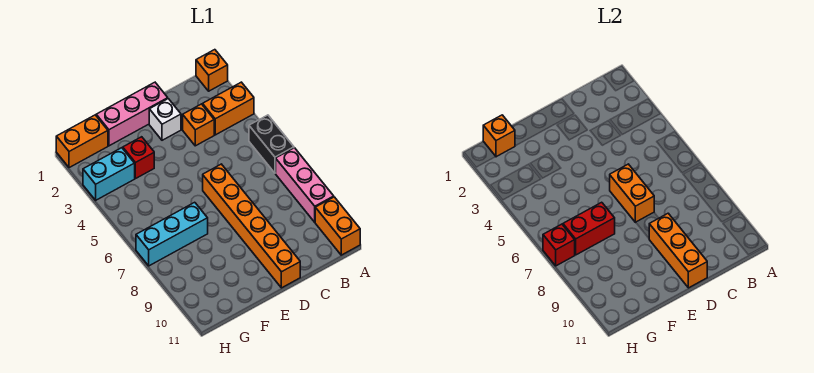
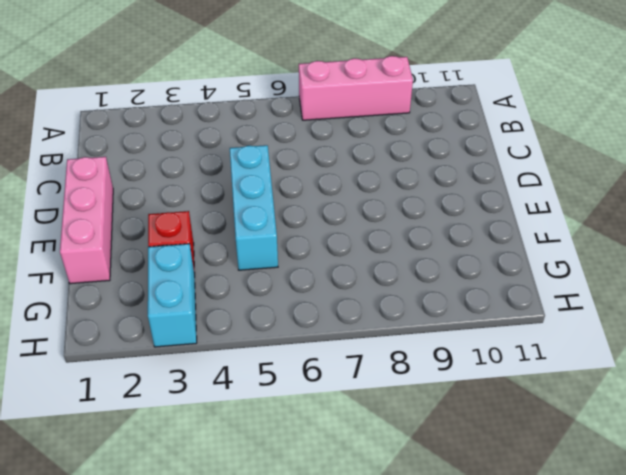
cyan brick D5:F5 level 1 -> cyan brick F7:H7 level 1
none -> orange brick A1 level 1
none -> orange brick A3:B3 level 1
none -> black brick A5:A6 level 1

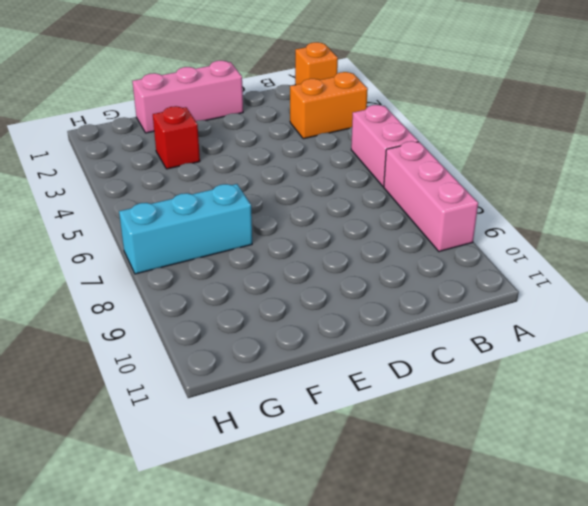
pink brick A5:A6 level 1 -> black brick A5:A6 level 1
none -> orange brick A10:A11 level 1
none -> orange brick C3 level 1
none -> white brick D2 level 1

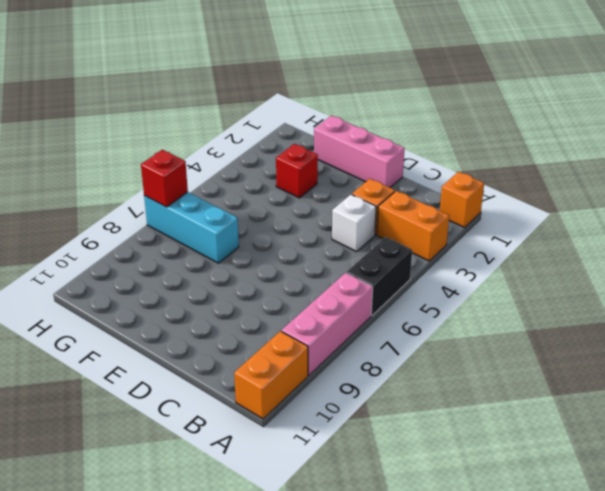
white brick C4 level 1 -> white brick D2 level 1
none -> orange brick D6:D11 level 1
none -> orange brick G1:H1 level 1
none -> cyan brick G3:H3 level 1

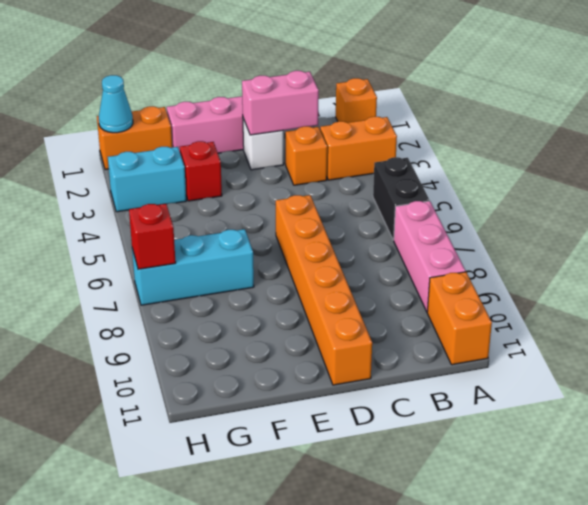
pink brick C2:D2 level 2 -> none
cyan cone H1 level 2 -> none
none -> orange brick D6:D7 level 2
none -> orange brick D9:D11 level 2
none -> red brick F7:G7 level 2

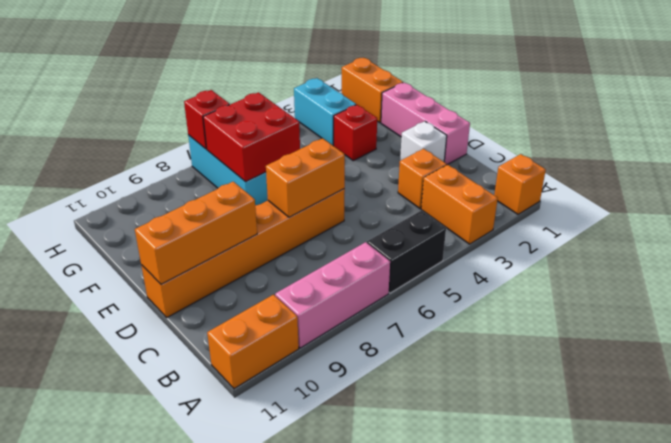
red brick F6:G7 level 2 -> red brick F7:G7 level 2
none -> orange brick G1 level 2

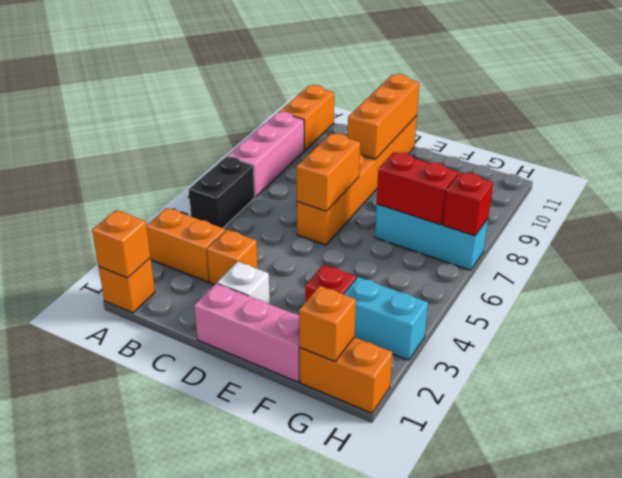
orange brick A1 level 2 -> none

